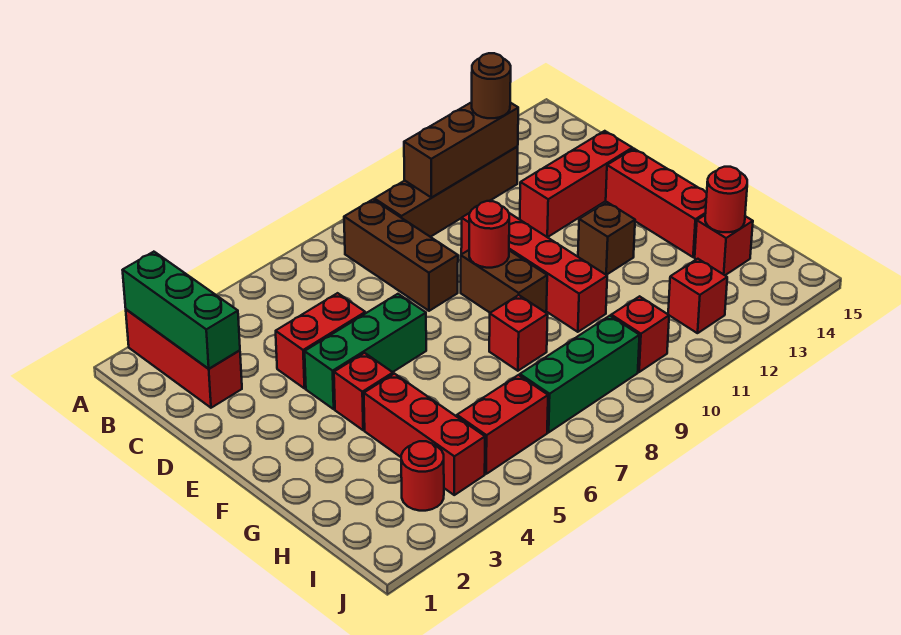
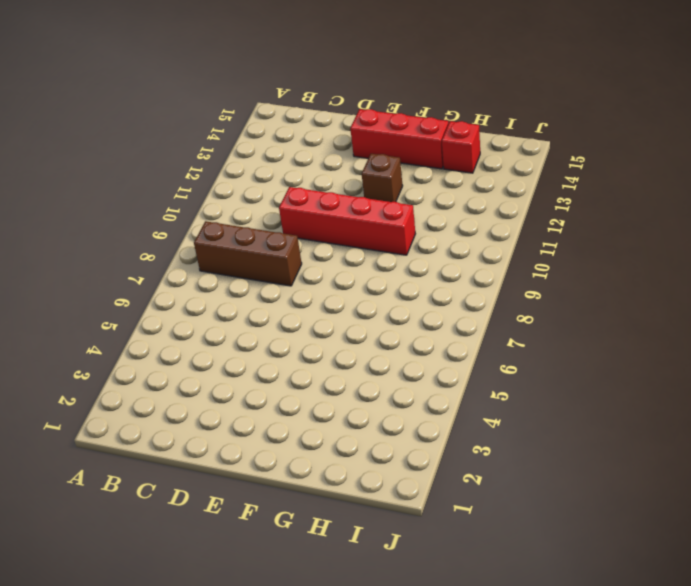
none -> red brick A2:C2 level 1
none -> brown brick B9:B12 level 1
none -> red brick D4:D5 level 1

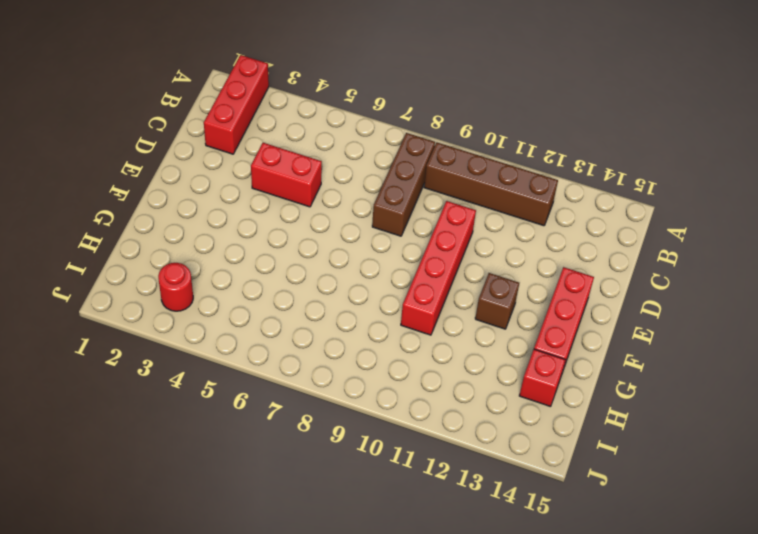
none -> red brick D12:D14 level 1
none -> green brick E4:E6 level 1
none -> brown brick E9:F9 level 1

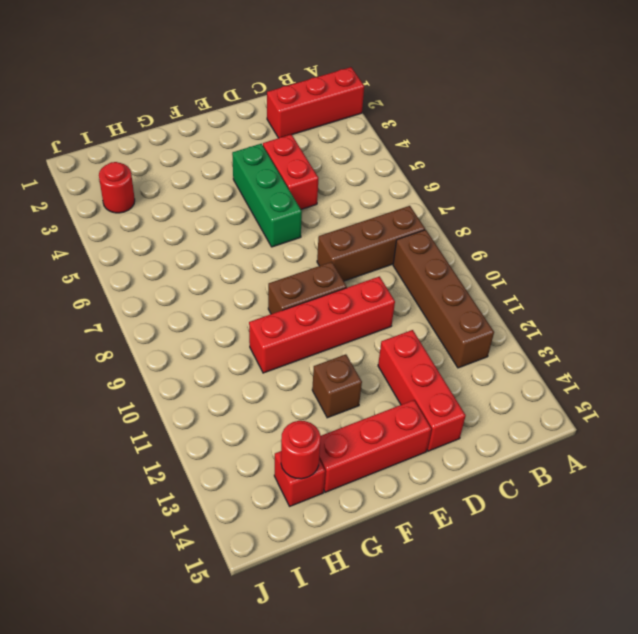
none -> red brick F4 level 1
none -> red brick G4:I4 level 1
none -> red brick G8 level 1

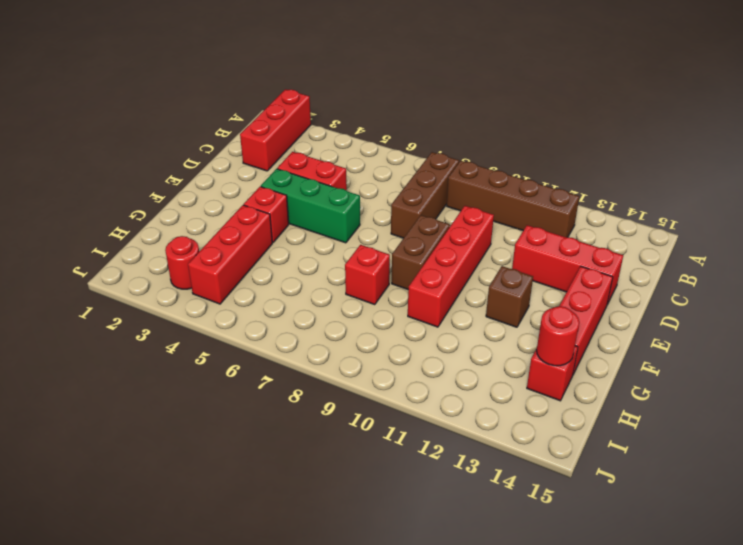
none -> red brick I5:I6 level 1
none -> green brick I7:I9 level 1
none -> red brick I10 level 1

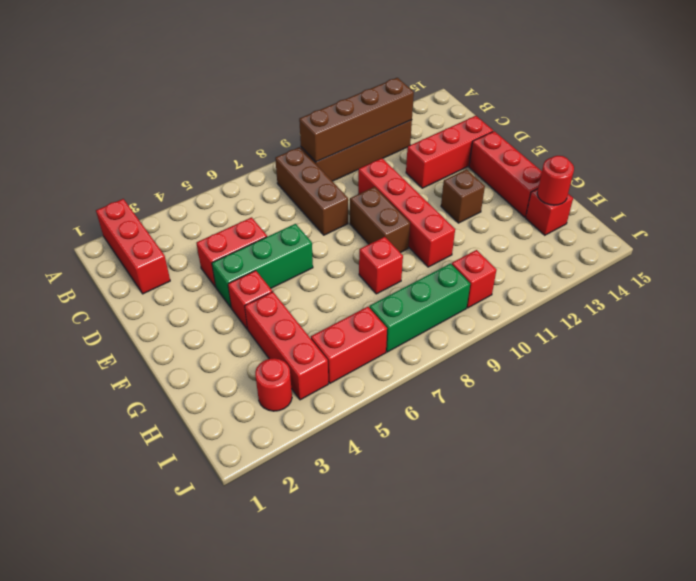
brown brick B9:B12 level 2 -> brown brick B10:B12 level 2
none -> red brick I12 level 1
none -> green brick A2:C2 level 2
none -> red round brick E9 level 2

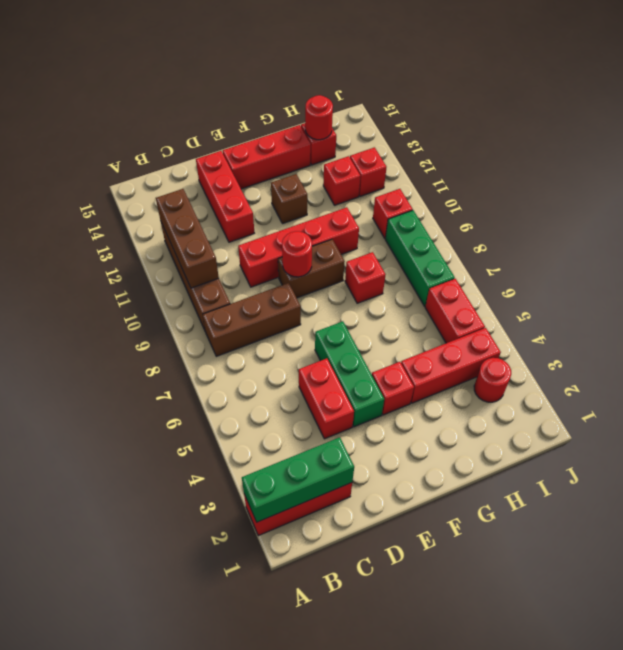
red brick H12 level 1 -> none
none -> brown round brick B12 level 3

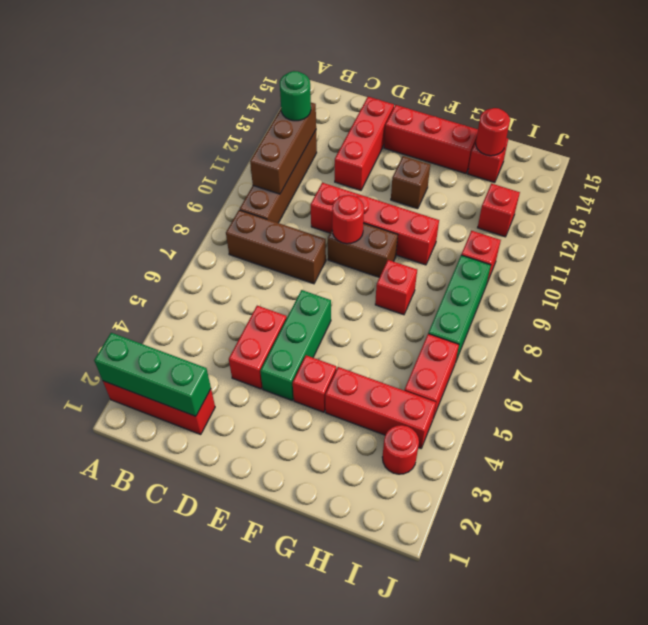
green round brick B12 level 3 -> brown round brick B12 level 3

